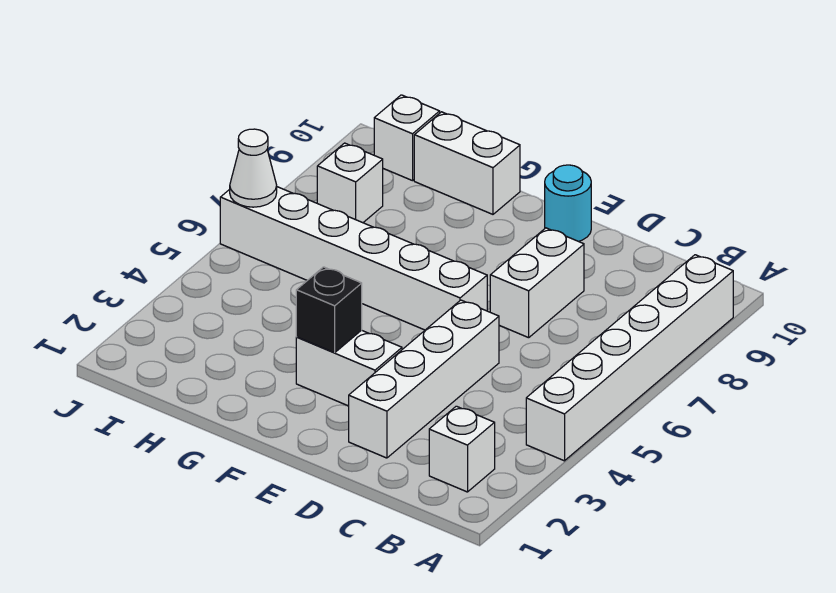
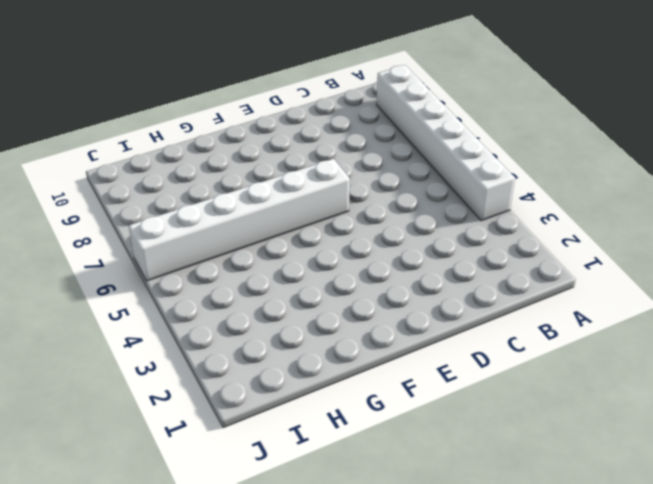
none -> white brick B2 level 1
none -> white brick D2:D5 level 1
none -> white brick D7:D8 level 1

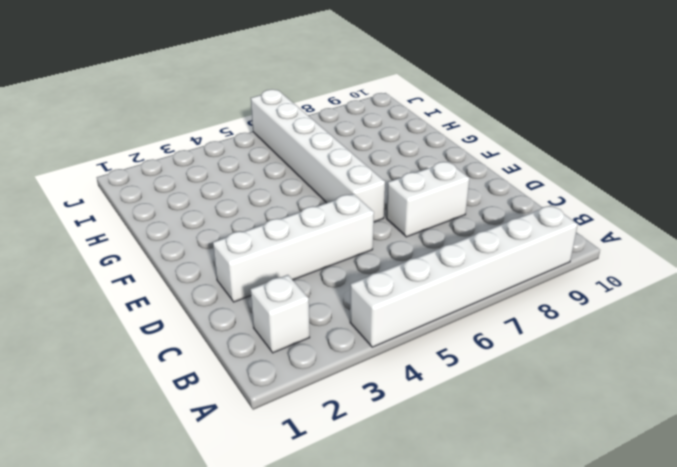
none -> white brick E3:F3 level 1
none -> cyan round brick E10 level 1
none -> white brick G10:H10 level 1

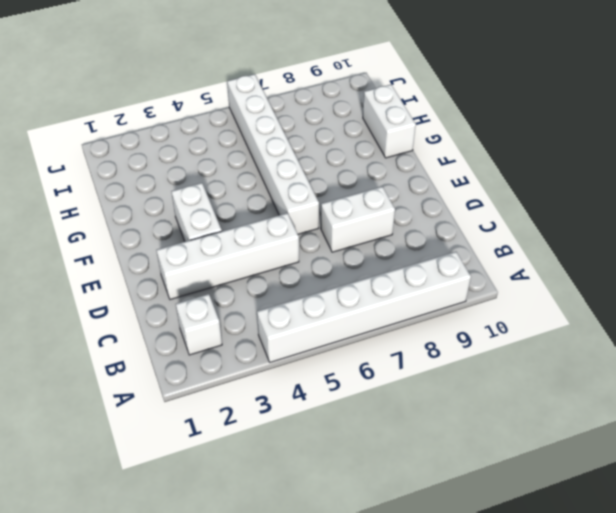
none -> cyan round brick E10 level 1
none -> white brick I8 level 1
none -> white brick I10 level 1

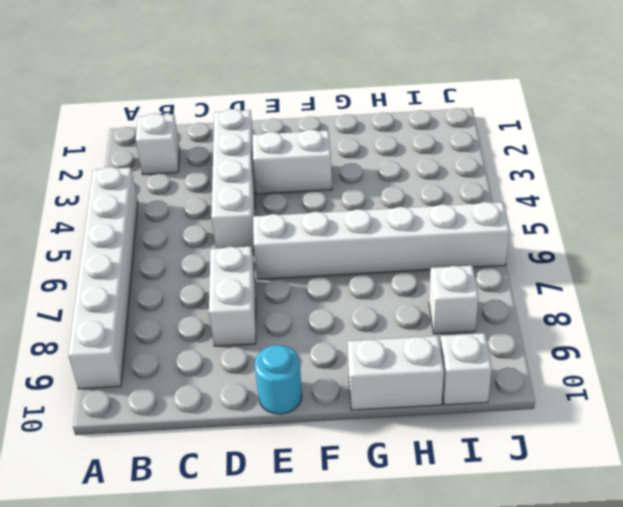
none -> black brick F3 level 2
none -> white cone J6 level 2

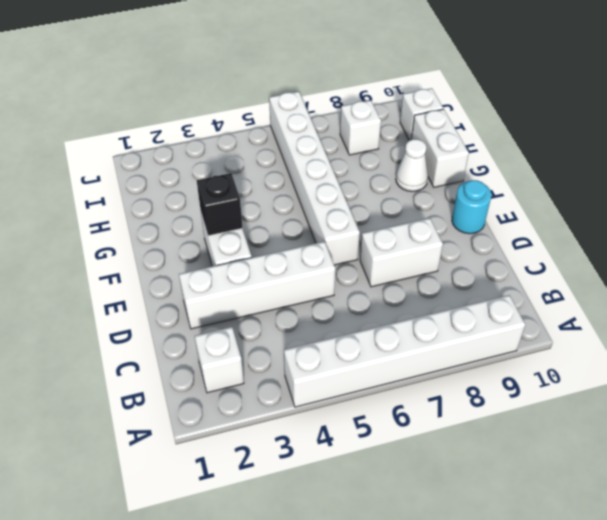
white cone G9 level 1 -> white cone J6 level 2

